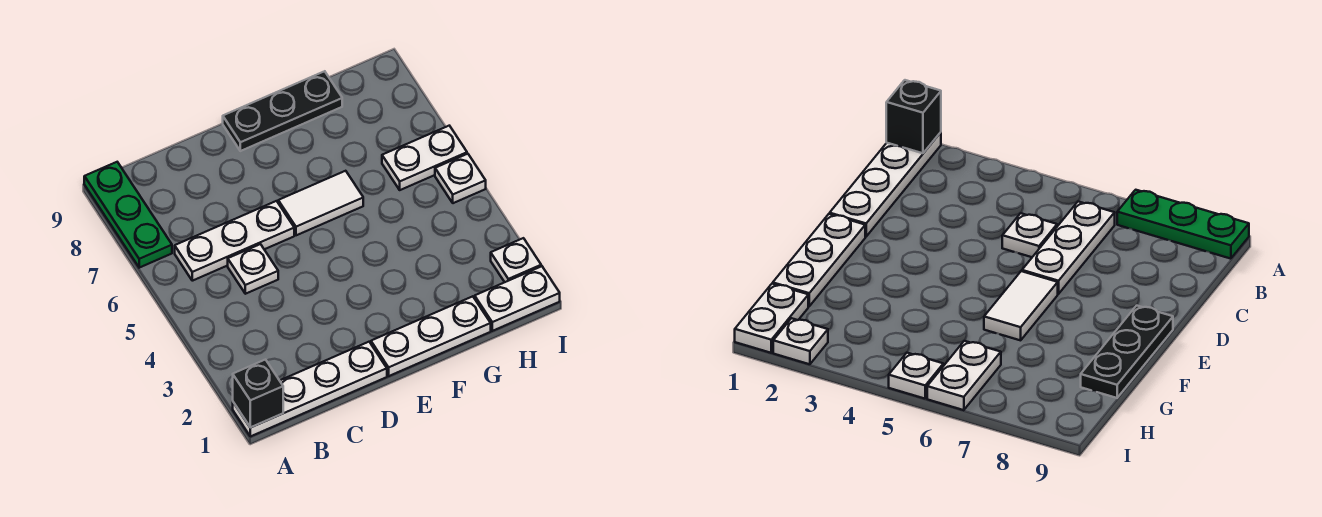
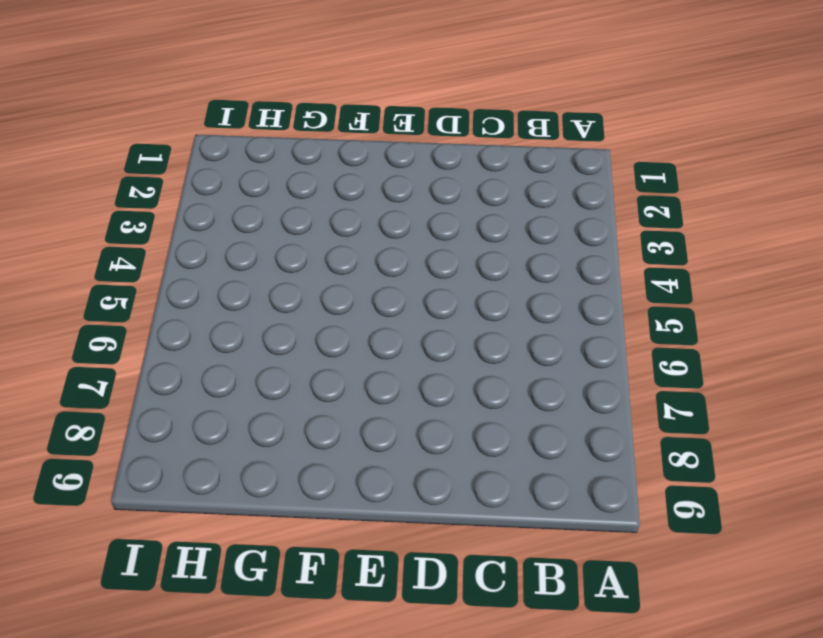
none -> white plate A1:D1 level 1
none -> green plate A7:A9 level 1
none -> white plate B6:D6 level 1

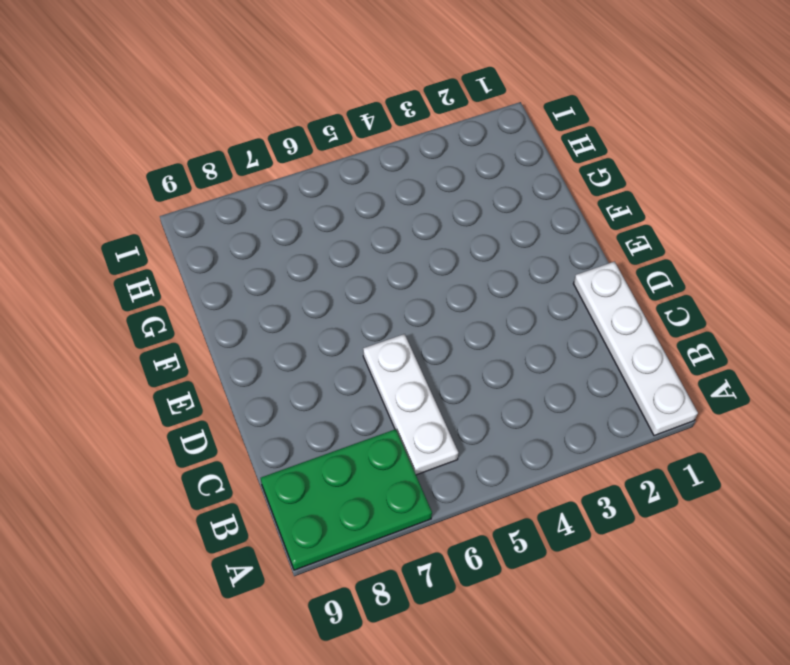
green plate A7:B9 level 1 -> green plate A7:A9 level 1
none -> white plate C5 level 1
none -> white plate E1:G1 level 1
none -> white tile E6:F6 level 1

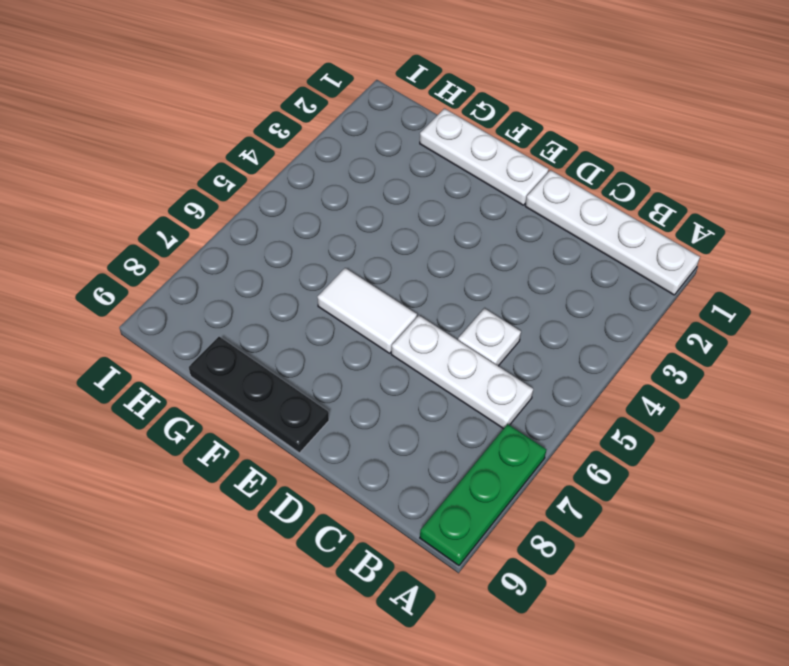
none -> white plate H1:I1 level 1
none -> white plate H6:I6 level 1
none -> white plate I2 level 1

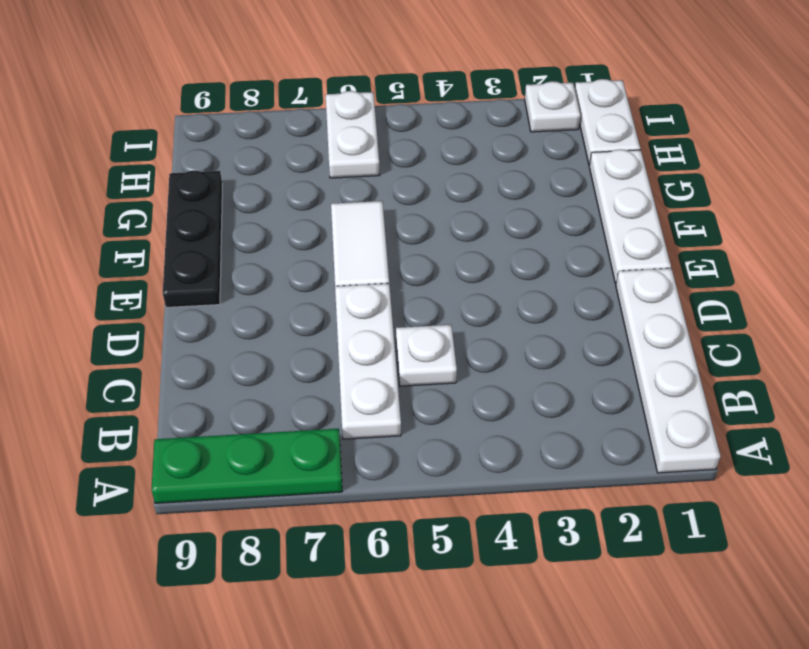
none -> white plate I5 level 1
none -> black brick A1 level 2

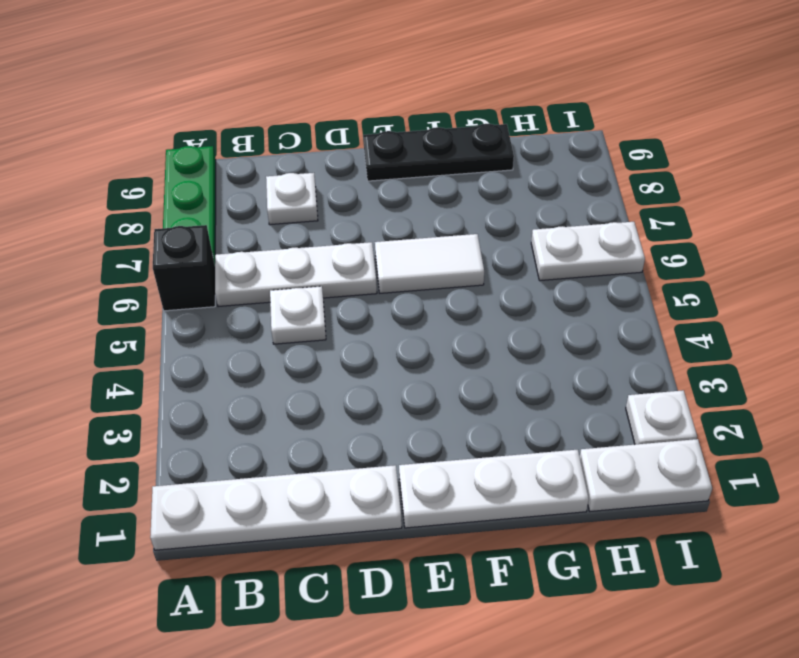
black brick A6 level 1 -> black brick A1 level 2
white plate C8 level 1 -> white plate I5 level 1

